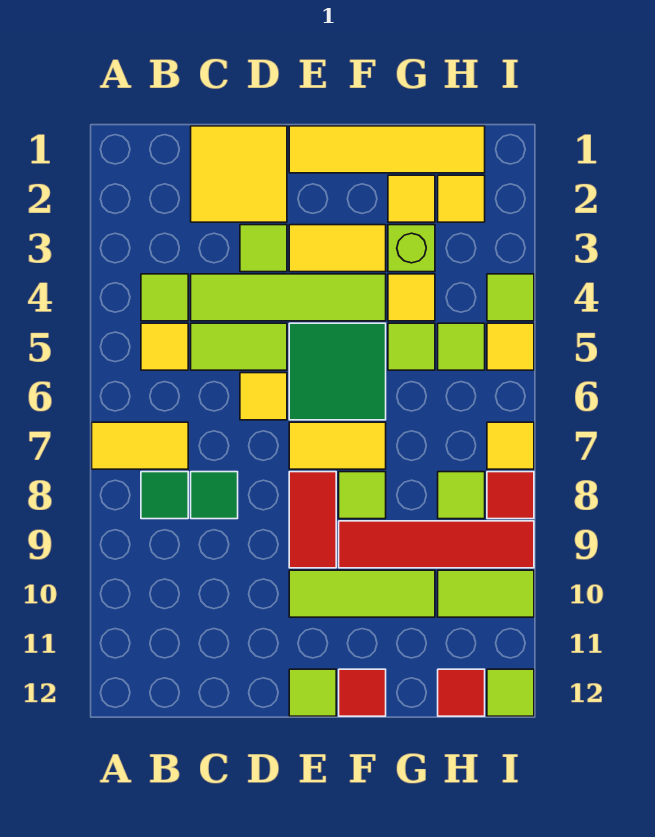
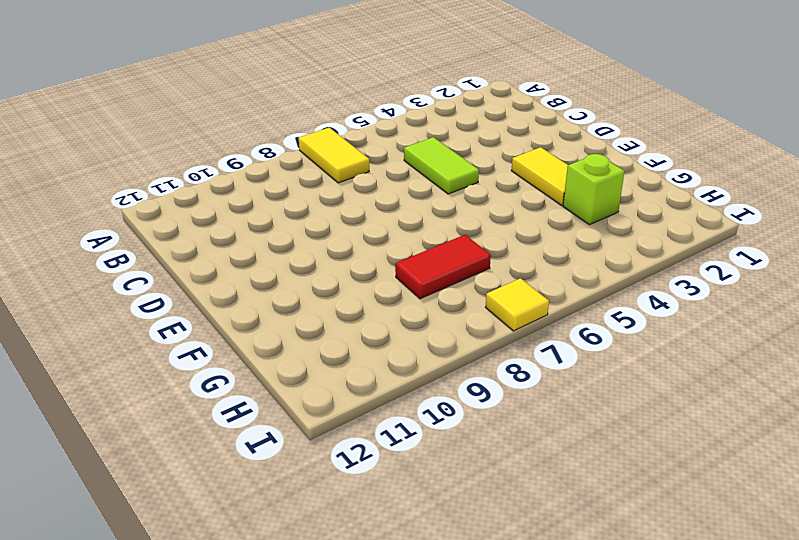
red tile G7:G8 level 1 -> red tile E8:E9 level 1
none -> lime tile B4 level 1
none -> yellow tile B5 level 1
none -> green tile B8 level 1
none -> yellow tile C1:D2 level 1

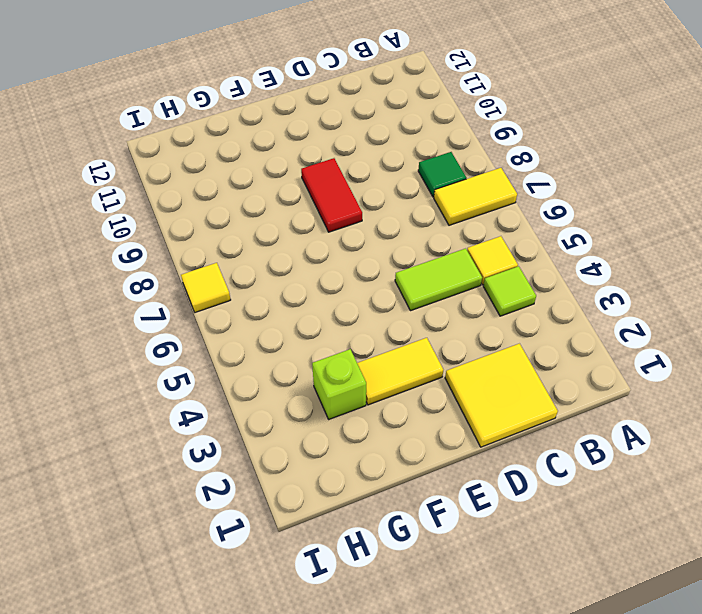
none -> lime tile C4:F4 level 1
none -> green tile C8 level 1
none -> lime tile D3 level 1
none -> yellow tile D6 level 1

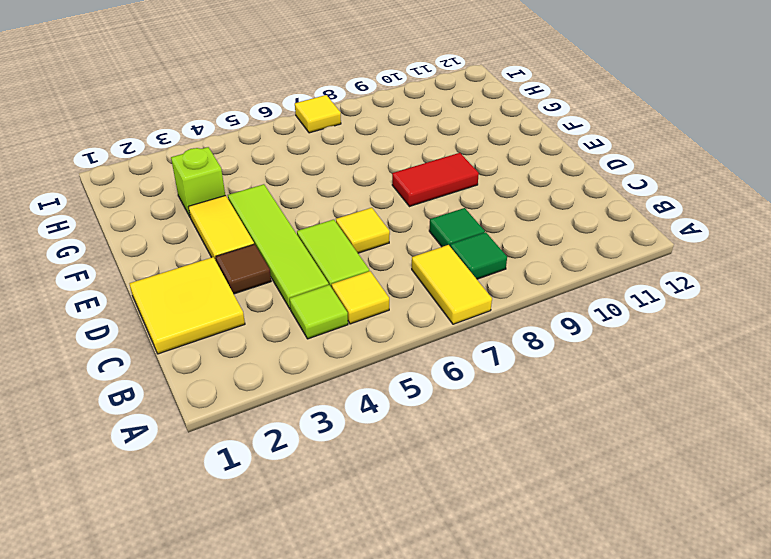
brown tile D3 level 1 -> lime tile D3 level 1
none -> yellow tile E1:H1 level 1
none -> green tile E5:F6 level 1
none -> yellow tile E7:F7 level 1
none -> lime tile E10:G10 level 1

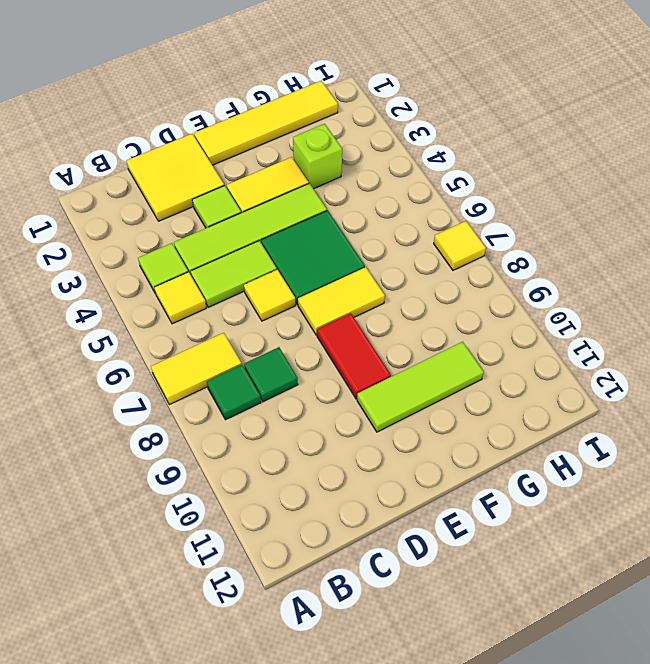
none -> lime tile E12 level 1
none -> lime tile F8 level 1
none -> red tile F9:I9 level 1
none -> red tile F12 level 1

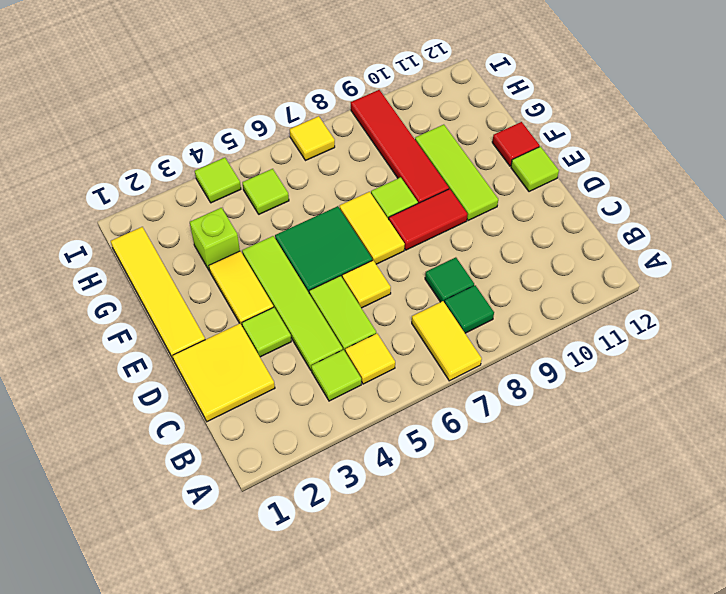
none -> yellow tile G2 level 1
none -> yellow tile G4 level 1
none -> lime tile G5 level 1
none -> yellow tile H2 level 1

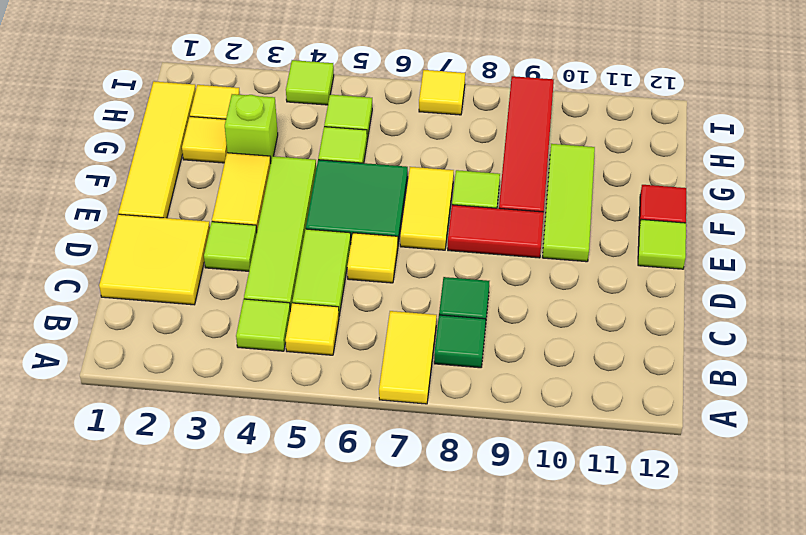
none -> yellow tile G4 level 1
none -> lime tile H8 level 1
none -> lime tile H10:I10 level 1
none -> red tile H12 level 1

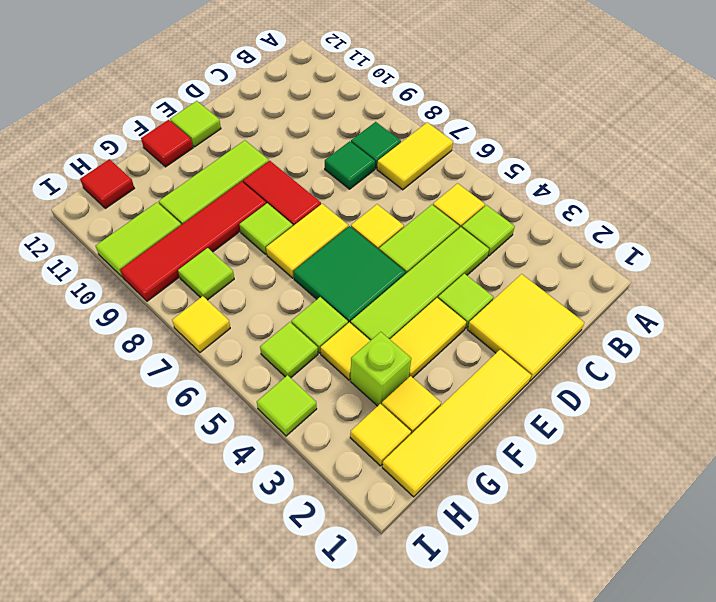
none -> yellow tile I5 level 1
none -> red tile I8 level 1
none -> lime tile I12 level 1

